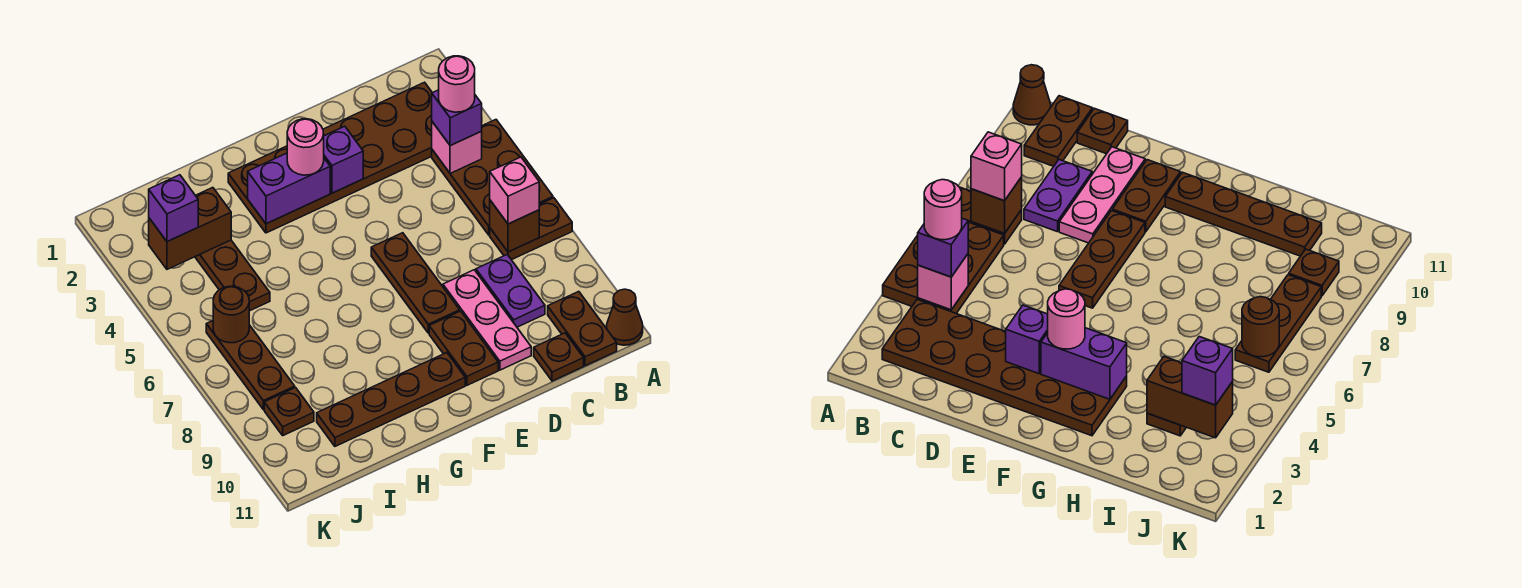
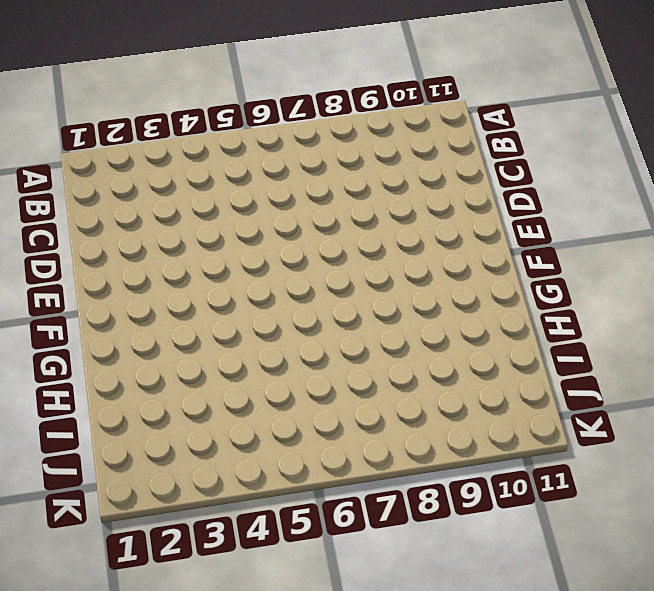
none -> brown plate A4:B6 level 1
none -> brown plate A7:B7 level 1
none -> brown cone A11 level 1

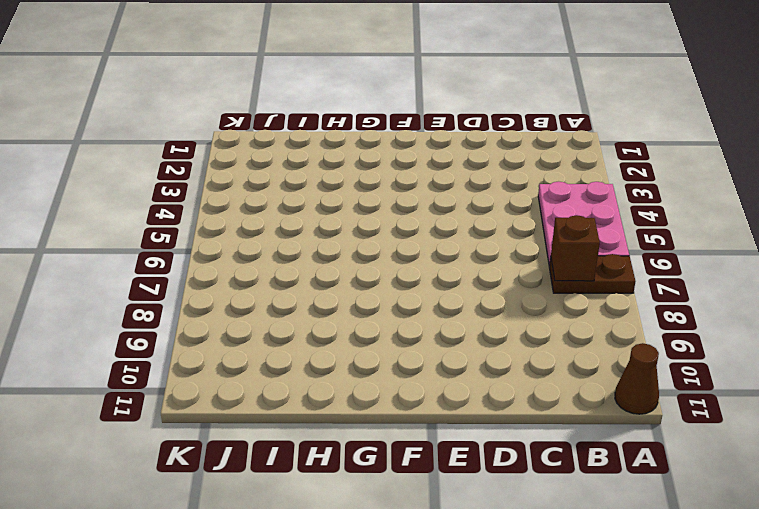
pink plate A4:B6 level 1 -> brown plate A4:B6 level 1
none -> brown plate B2:G3 level 1
none -> brown plate B10:B11 level 1
none -> purple plate C8:C9 level 1

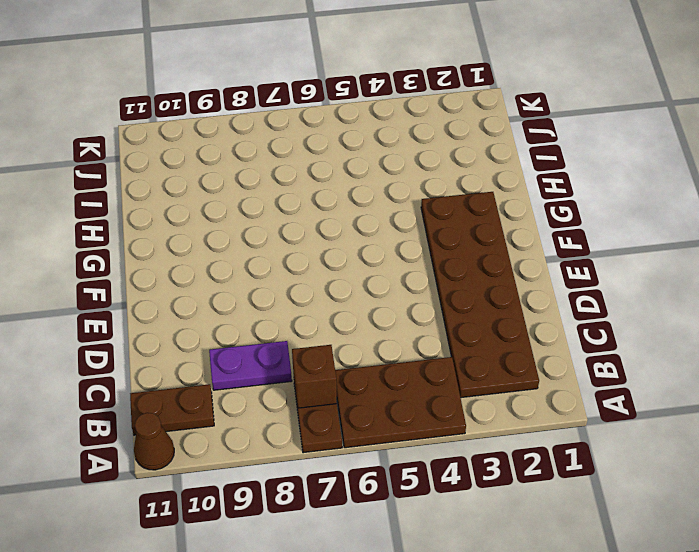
none -> brown plate C11 level 1
none -> pink plate D8:D10 level 1
none -> brown plate E6:E8 level 1

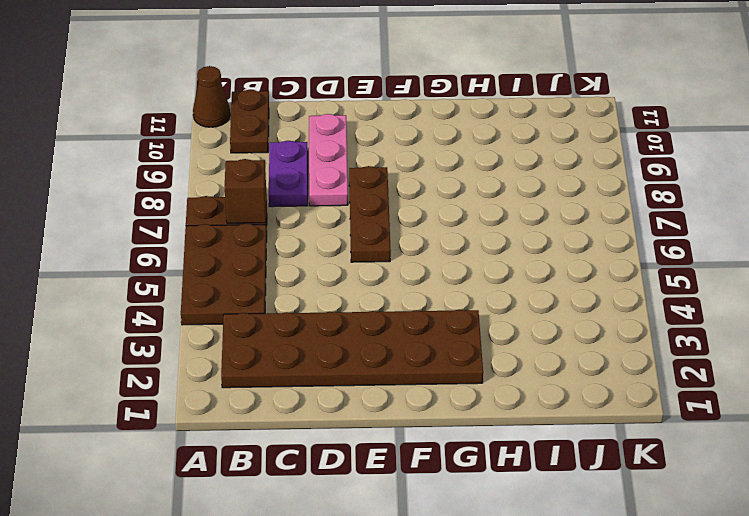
none -> brown plate C11 level 1
none -> brown plate E9:E10 level 1
none -> brown plate F10:I10 level 1

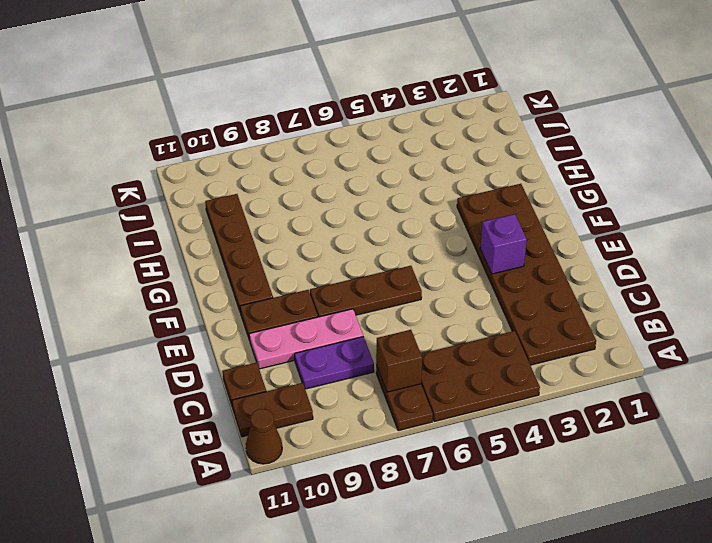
none -> brown plate I3:I5 level 1
none -> brown plate J6:J8 level 1
none -> brown plate J9 level 1

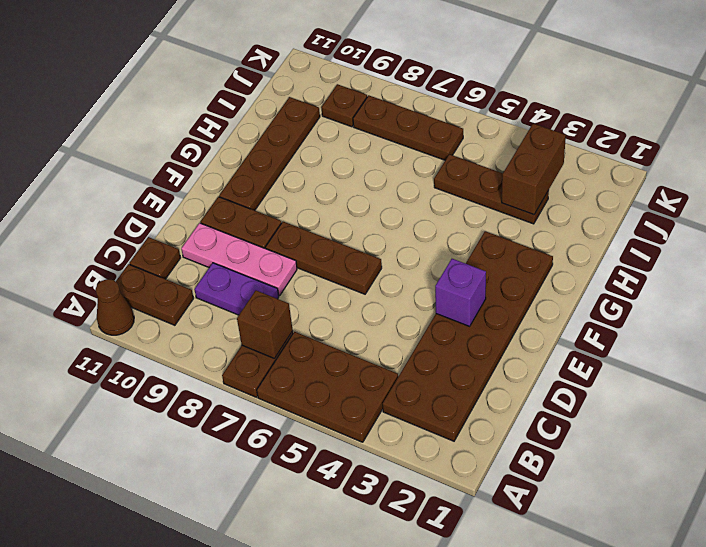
none -> pink brick B4 level 2
none -> purple brick F3:G3 level 2
none -> brown round brick J6 level 2

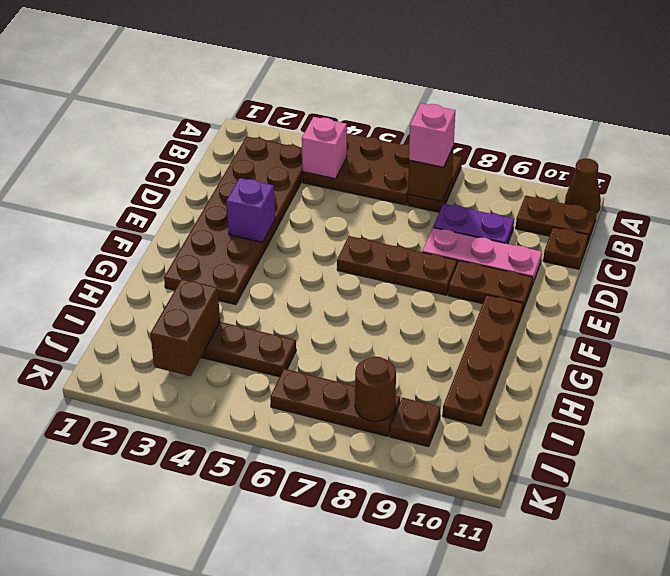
brown round brick J8 level 2 -> brown round brick J6 level 2
none -> purple brick F3:G3 level 2
none -> purple brick B4 level 3
none -> pink round brick F3 level 3

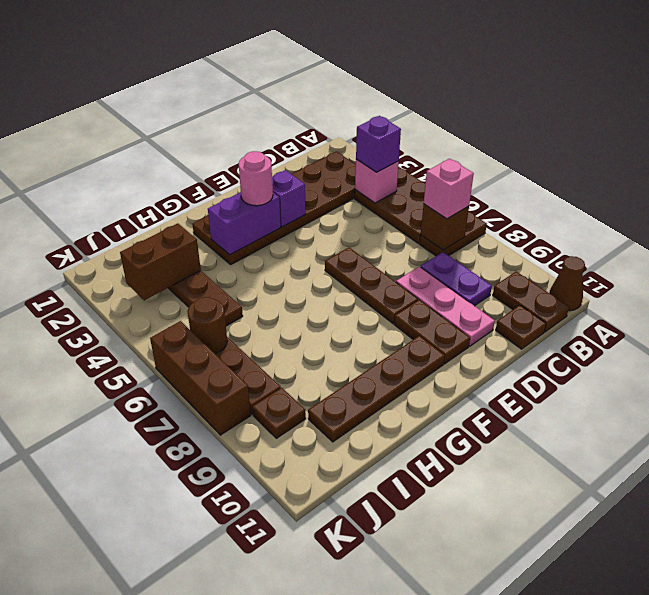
brown brick K6:K8 level 1 -> none
none -> purple brick J3 level 3
none -> pink round brick B4 level 4

